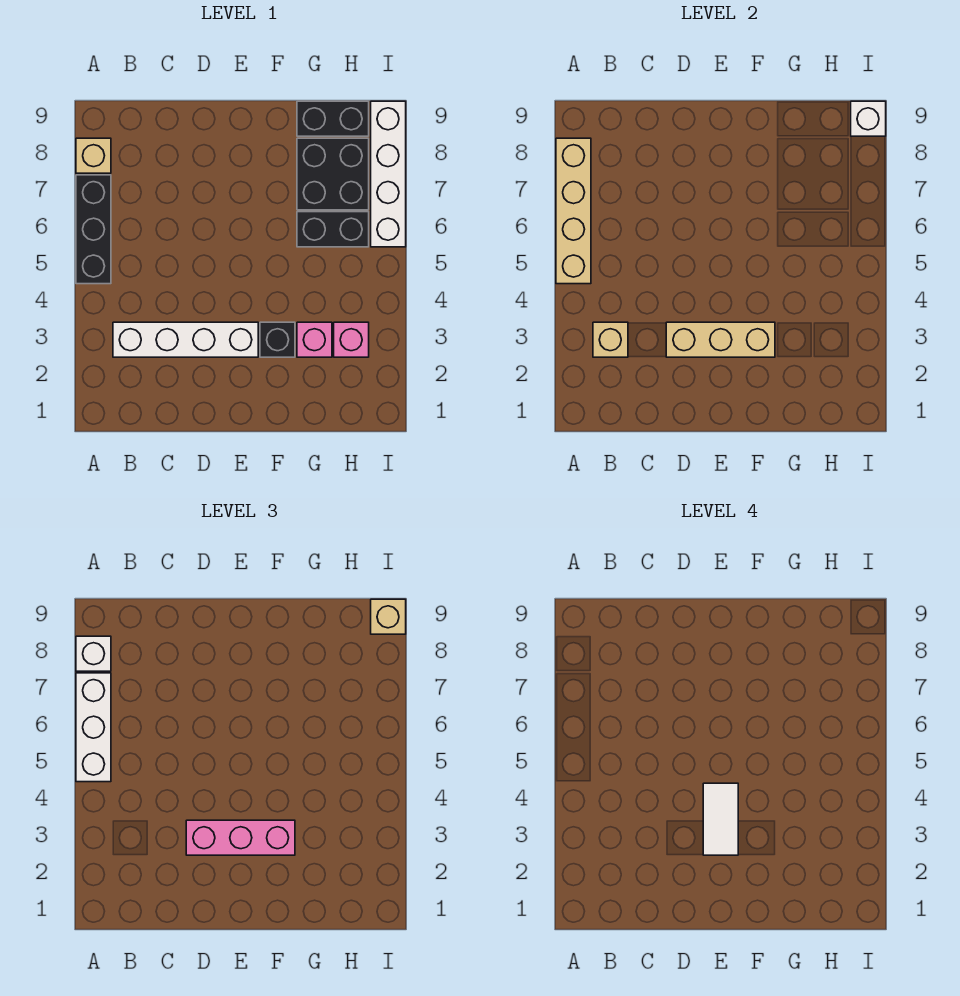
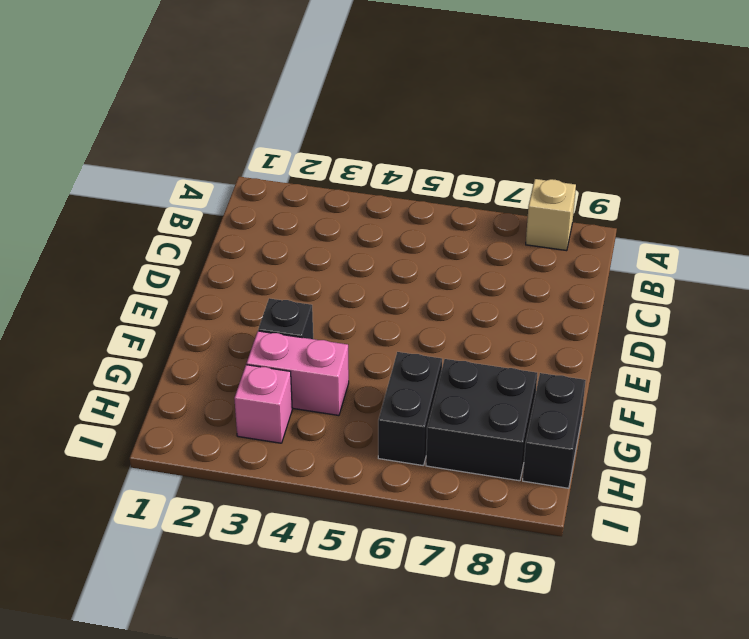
pink brick G3:G4 level 1 -> pink brick G3 level 1
none -> black brick A5:A7 level 1
none -> white brick B3:E3 level 1
none -> white brick I6:I9 level 1

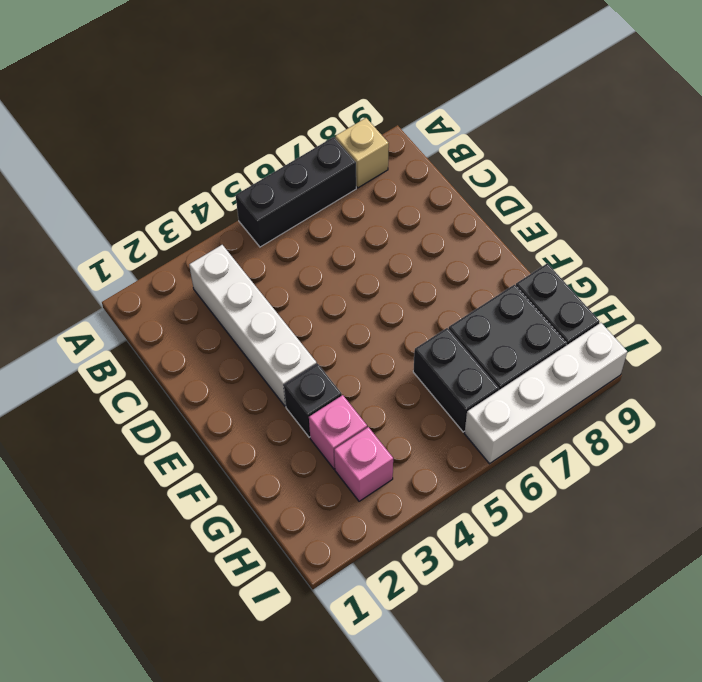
none -> tan brick A5:A8 level 2
none -> tan brick B3 level 2
none -> tan brick D3:F3 level 2

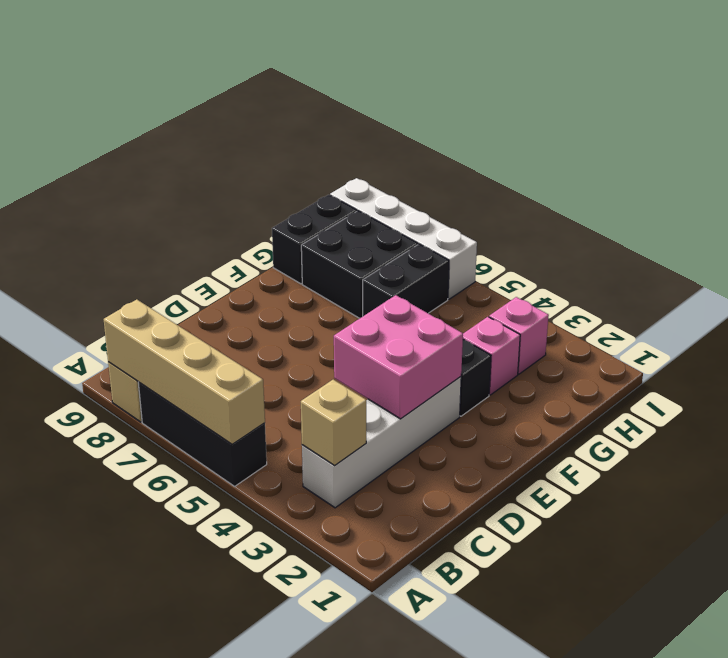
pink brick D3:E4 level 2 -> tan brick D3:F3 level 2
none -> white brick I9 level 2
none -> white brick A5:A7 level 3
none -> white brick A8 level 3

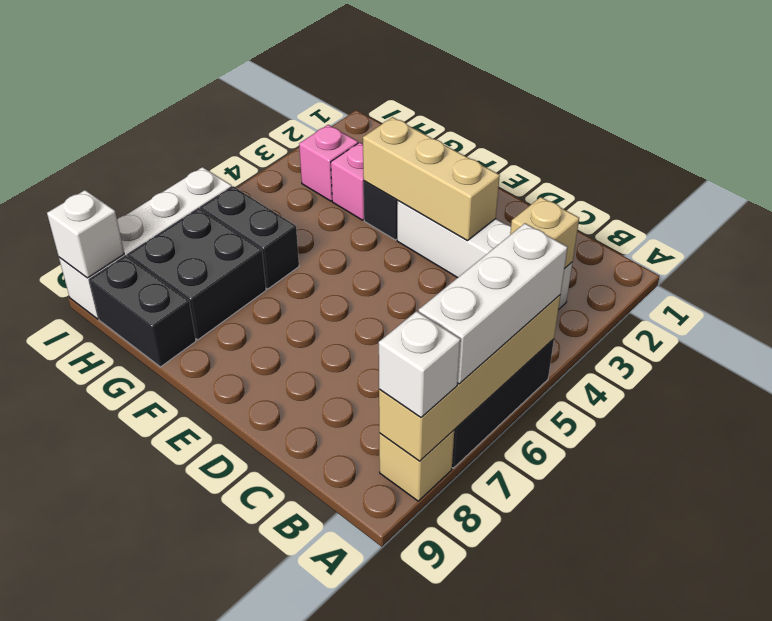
none -> pink brick D3:F3 level 3
none -> tan brick I9 level 3
none -> white tile E3:E4 level 4

